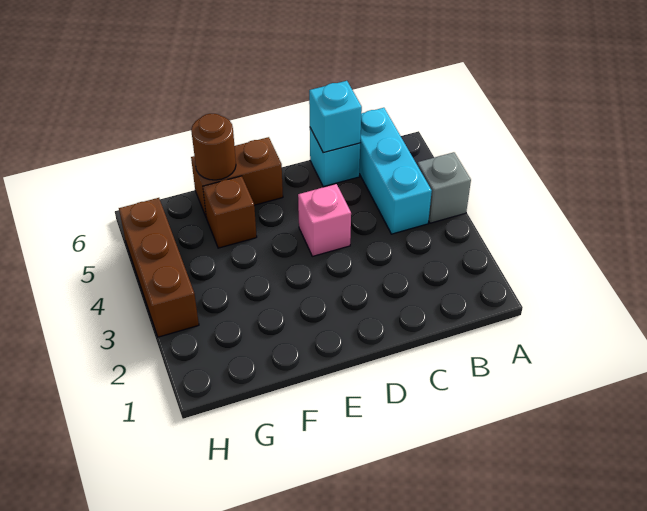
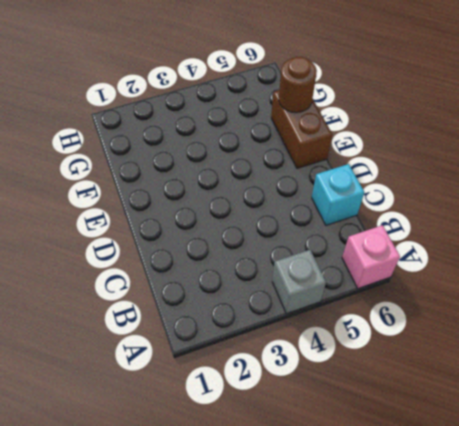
pink brick A6 level 1 -> pink brick D4 level 1
none -> cyan brick B4:B6 level 1
none -> brown brick F5 level 1

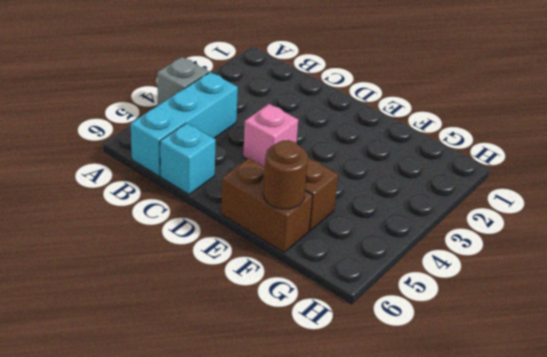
none -> brown brick H3:H5 level 1
none -> cyan brick C6 level 2

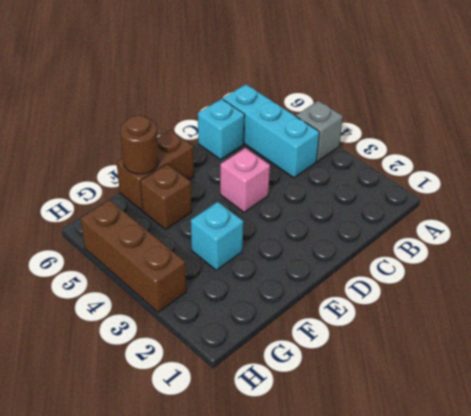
cyan brick F3 level 1 -> cyan brick C6 level 2

